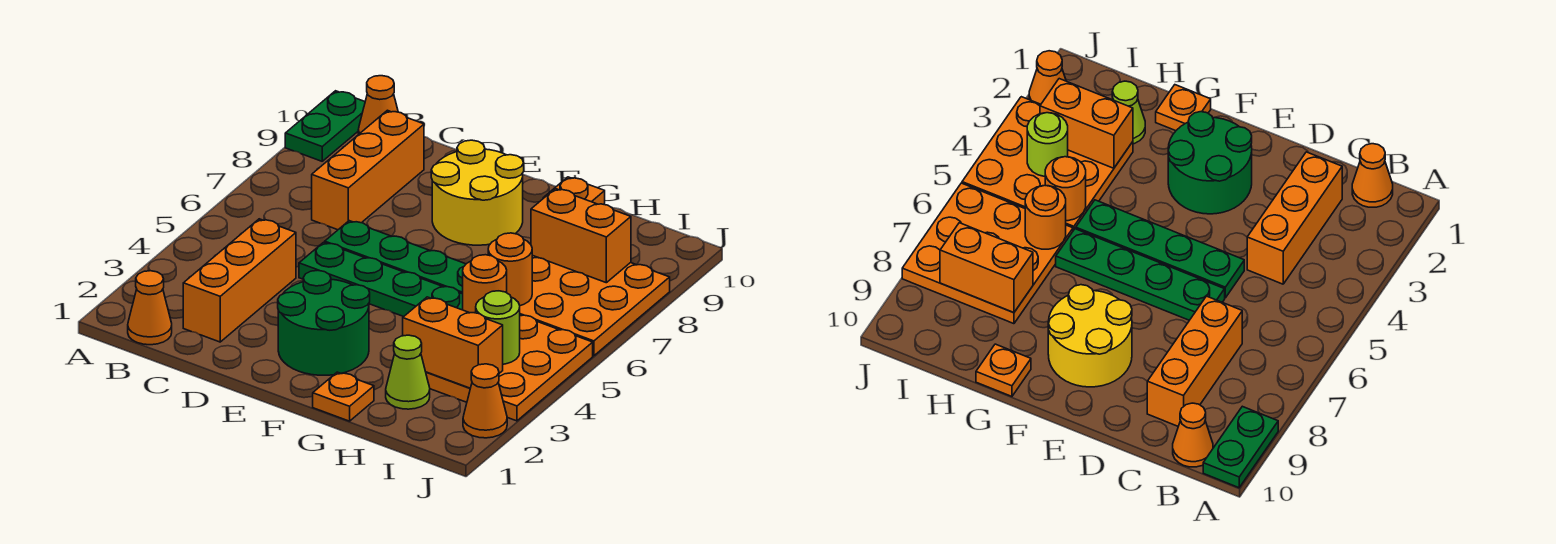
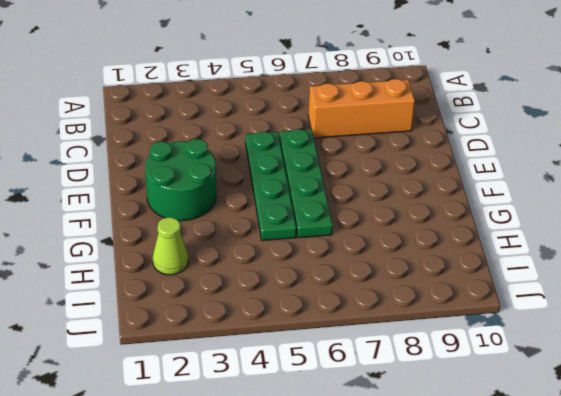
none -> green plate A9:A10 level 1
none -> orange cone B1 level 1
none -> orange cone B10 level 1

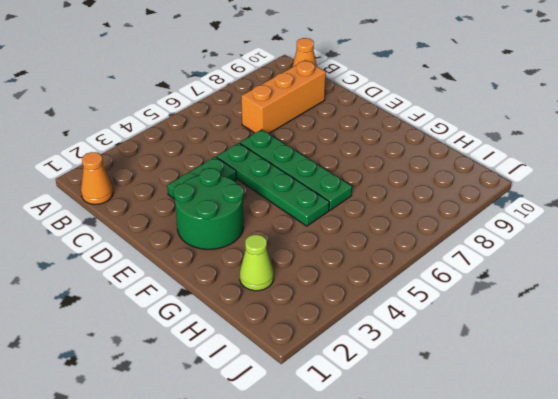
green plate D3:D4 level 1 -> green plate A9:A10 level 1
none -> orange brick C2:C4 level 1
none -> yellow round brick E8:F9 level 1
none -> orange plate G1 level 1

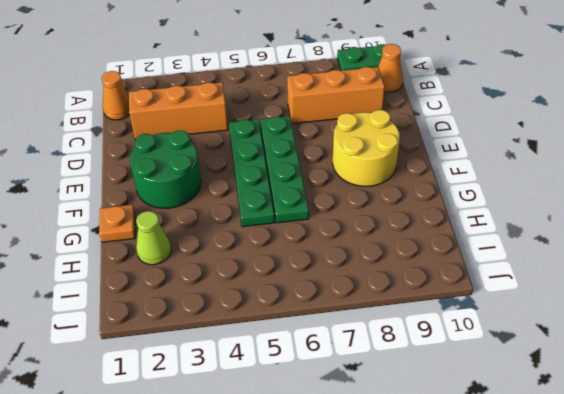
none -> orange plate G10 level 1
none -> orange plate H3:J5 level 1
none -> orange plate H6:J8 level 1

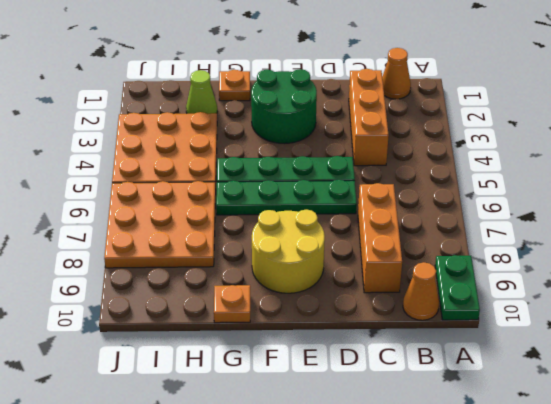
none -> orange cone J2 level 1
none -> orange brick H3:I3 level 2
none -> orange round brick H5 level 2

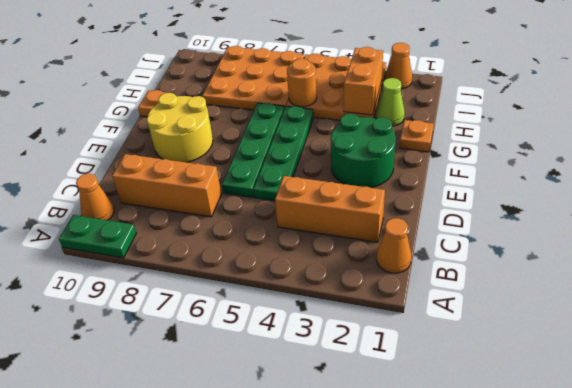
none -> orange round brick H6 level 2
none -> orange brick H8:I8 level 2
none -> lime round brick I4 level 2

